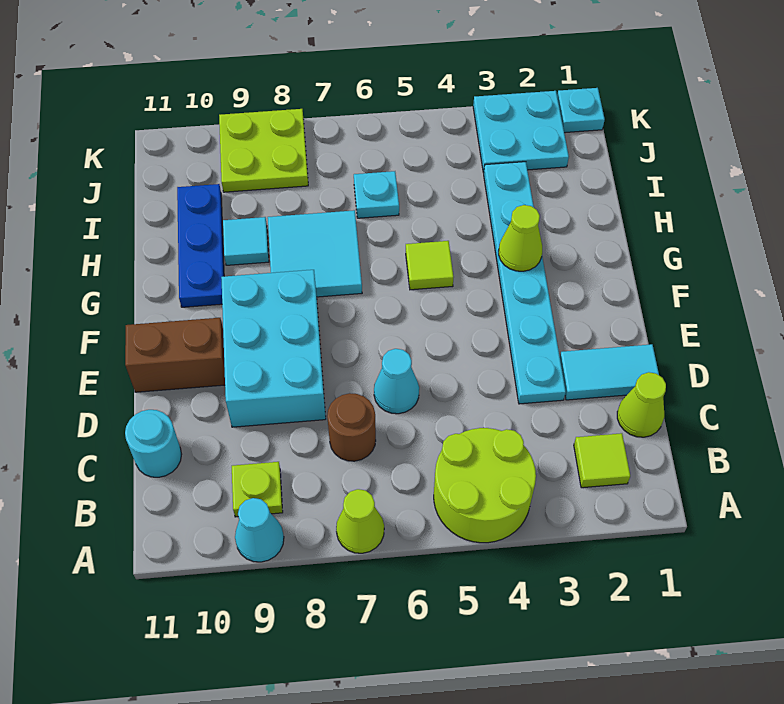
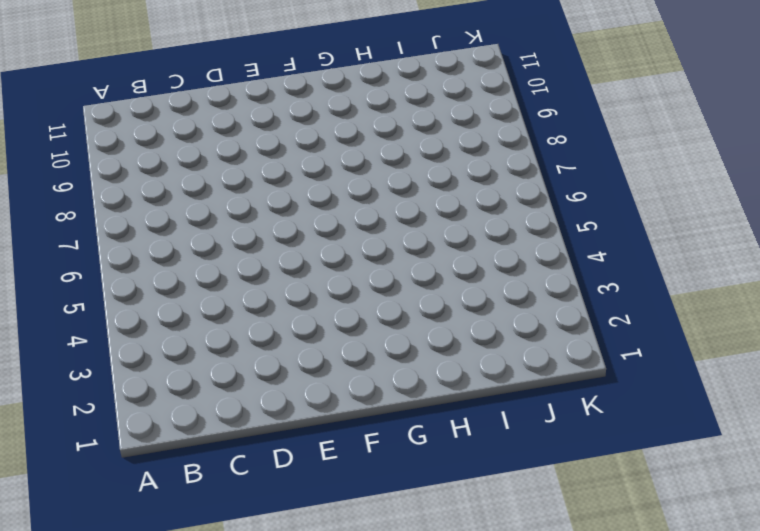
none -> lime round brick A4:B5 level 1
none -> lime cone A7 level 1
none -> cyan cone A9 level 1

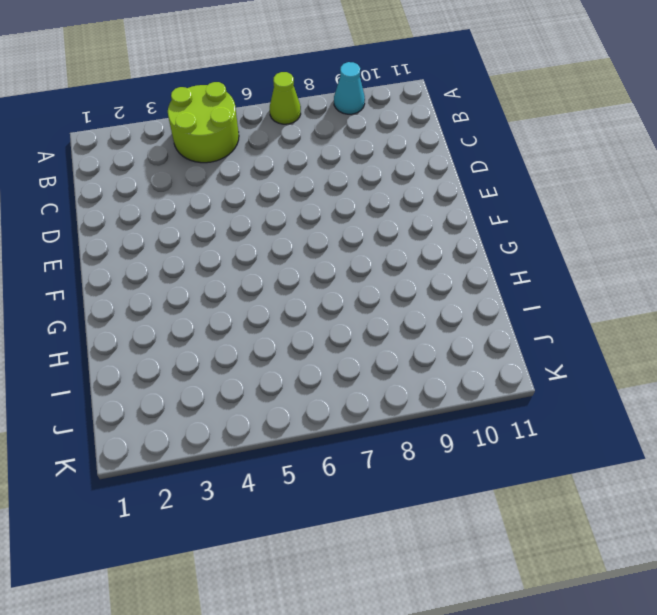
none -> lime tile B2 level 1
none -> lime plate B9 level 1
none -> lime cone C1 level 1

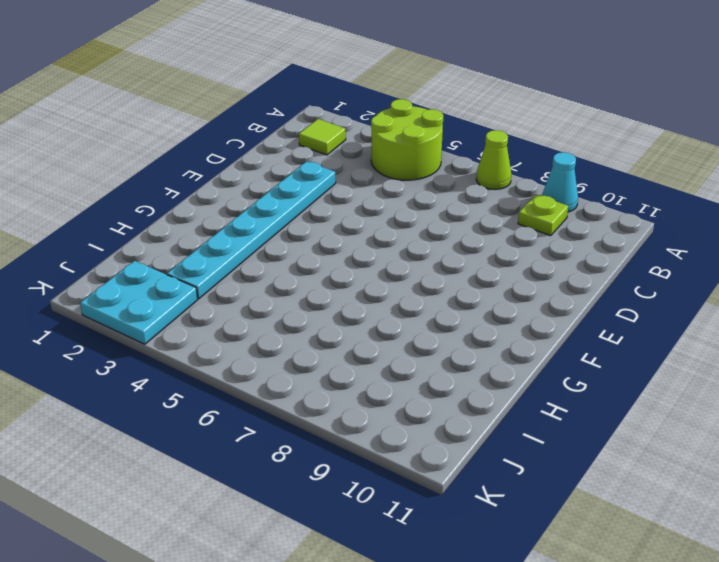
none -> lime cone C1 level 1
none -> brown round brick C7 level 1
none -> cyan round brick C11 level 1

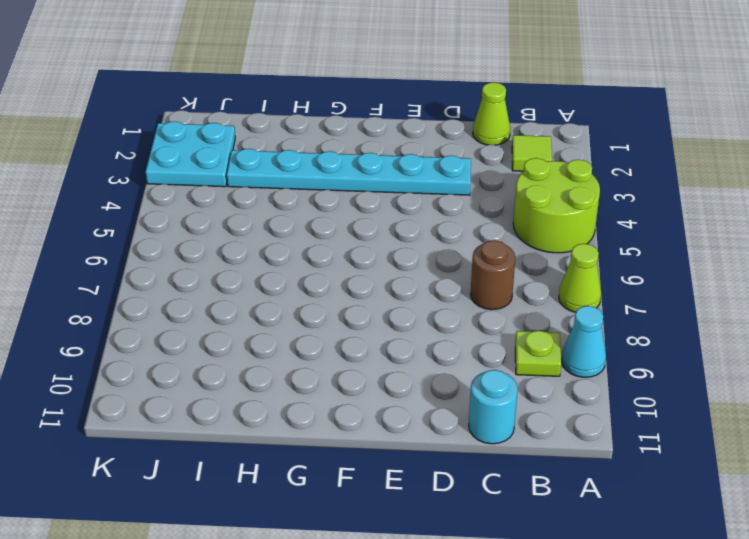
none -> cyan tile D1:D2 level 1
none -> cyan cone D6 level 1
none -> cyan brick D8:F9 level 1

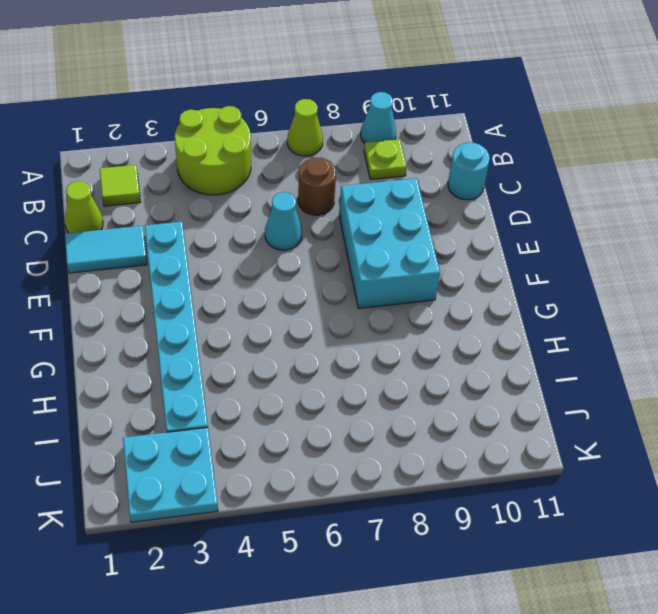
none -> brown brick E10:E11 level 1
none -> lime tile G5 level 1
none -> cyan tile G7:H8 level 1

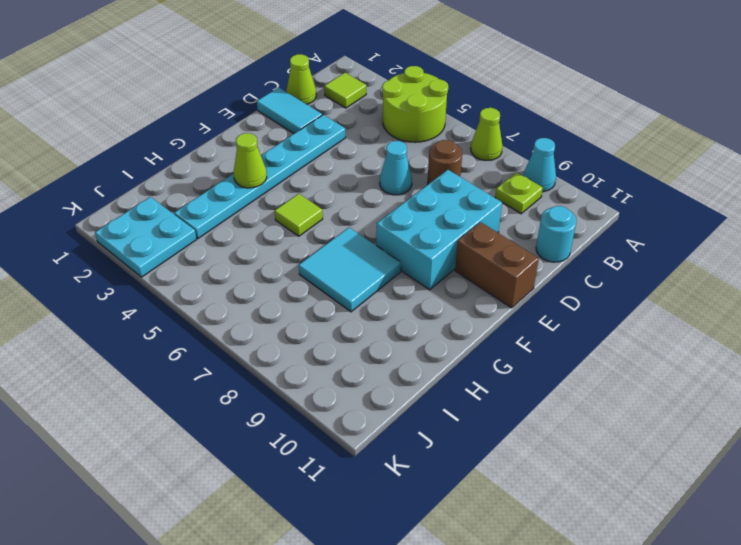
none -> blue plate G10:I10 level 1
none -> cyan tile H9 level 1
none -> cyan plate I6 level 1

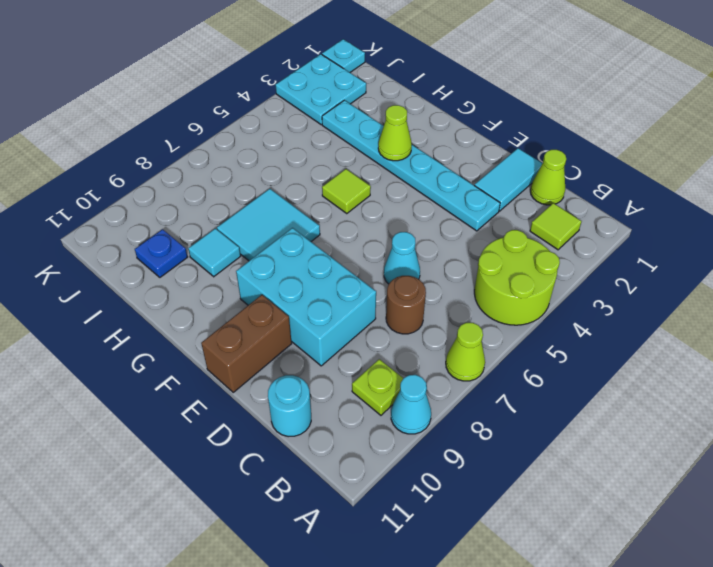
blue plate I10 level 1 -> blue plate G10:I10 level 1
none -> cyan plate I6 level 1
none -> lime plate J8:K9 level 1

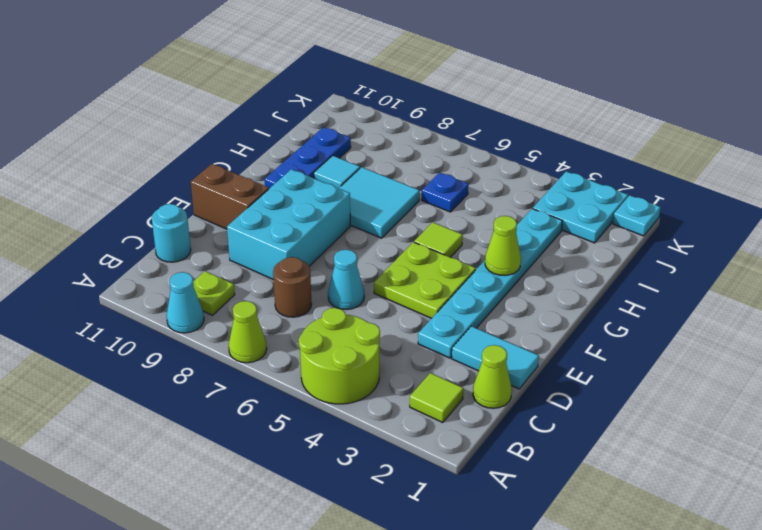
lime plate E4:F5 level 1 -> lime plate J8:K9 level 1
blue plate I6 level 1 -> cyan plate I6 level 1

